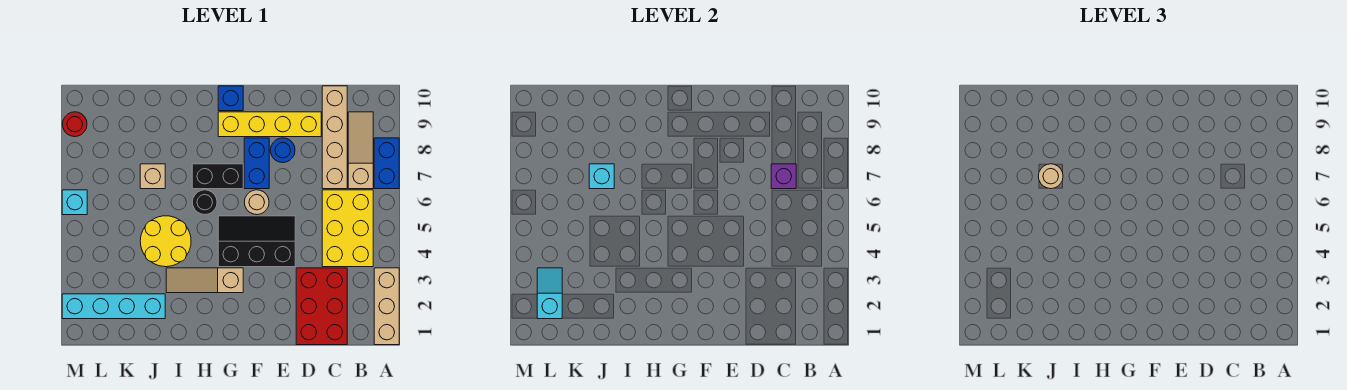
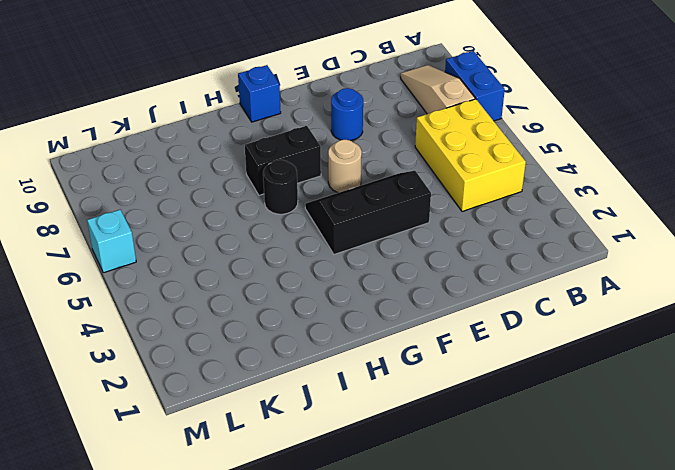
none -> tan brick A1:A3 level 1
none -> red brick C1:D3 level 1
none -> tan brick C7:C10 level 1

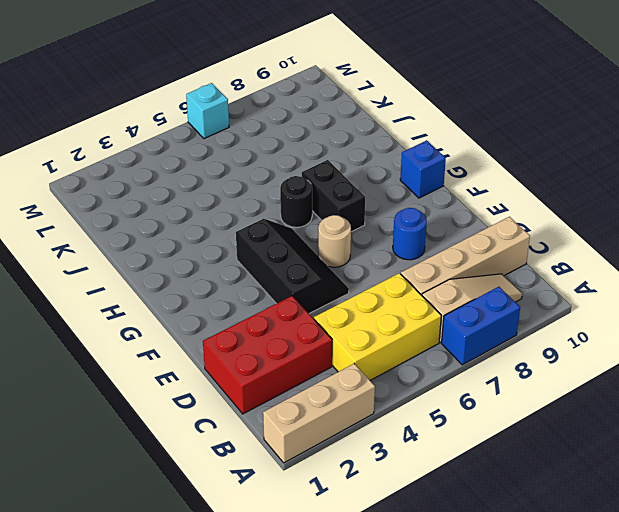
none -> yellow brick D9:G9 level 1
none -> blue brick F7:F8 level 1
none -> tan slope G3:I3 level 1 top G

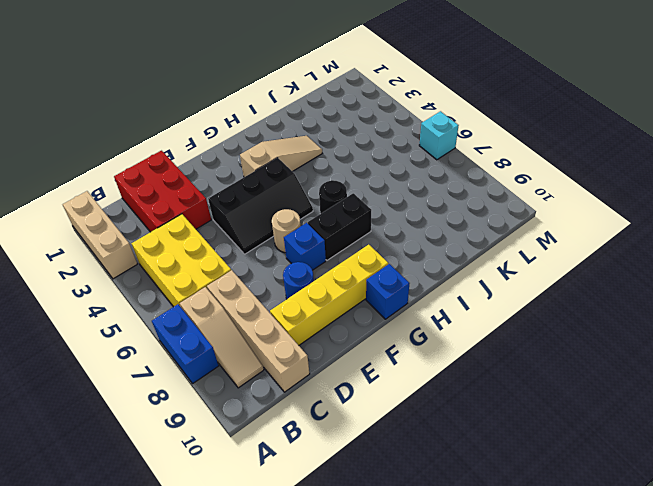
blue brick F7 level 1 -> blue brick F7:F8 level 1
none -> yellow round brick I4:J5 level 1
none -> cyan brick J2:M2 level 1
none -> tan brick J7 level 1

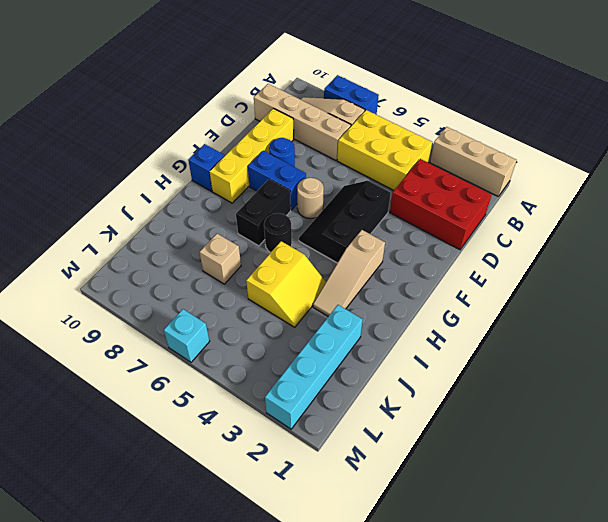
yellow slope I4:J5 level 1 top 5 -> yellow round brick I4:J5 level 1
none -> red round brick M9 level 1
none -> purple brick C7 level 2
none -> cyan brick J7 level 2

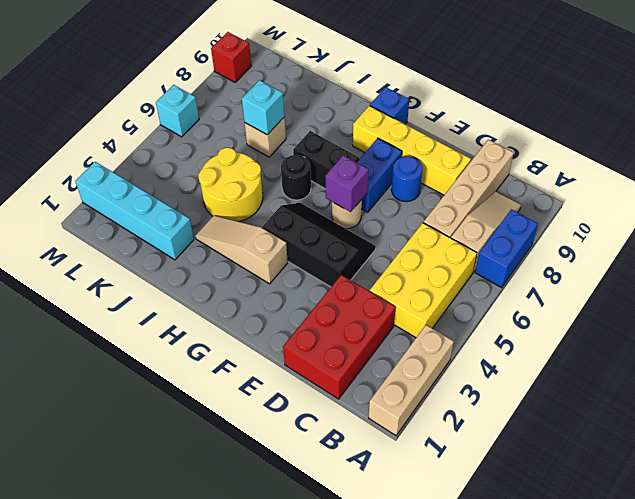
purple brick F6 level 2 -> purple brick C7 level 2
red brick M9 level 1 -> red round brick M9 level 1
none -> cyan slope L2:L3 level 2 top 2
none -> tan round brick J7 level 3

